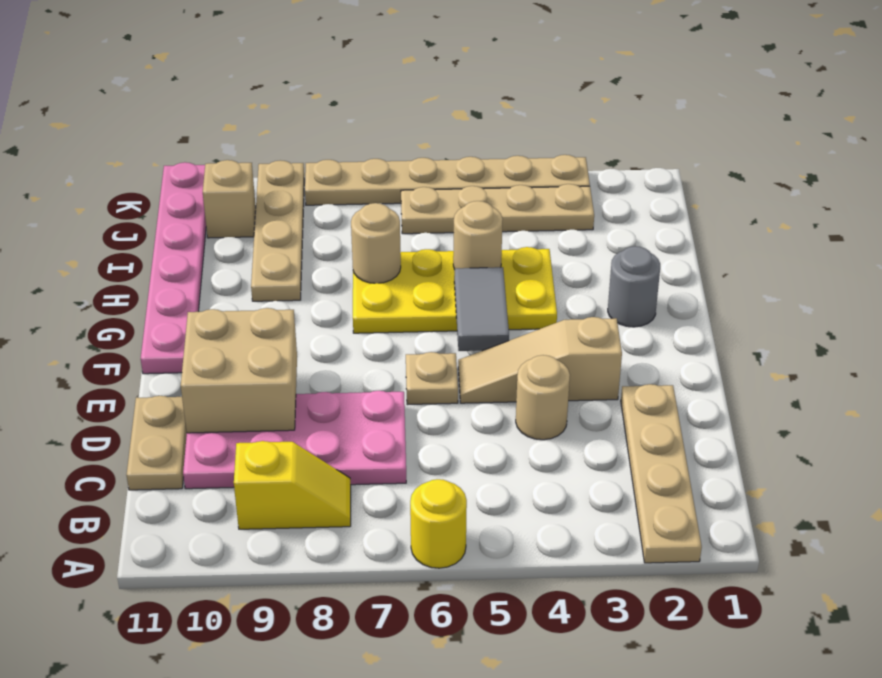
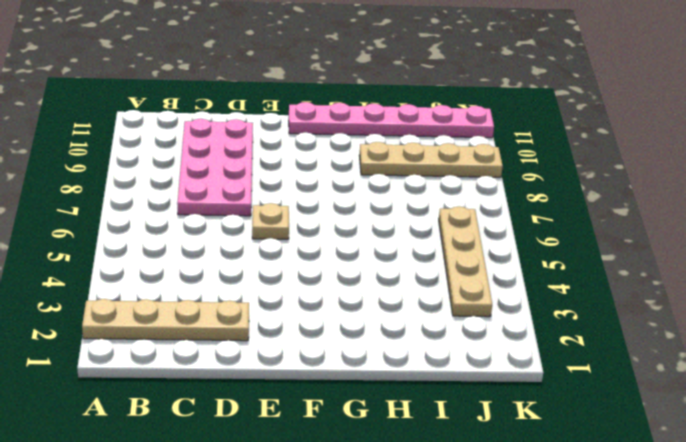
none -> yellow round brick A6 level 1
none -> yellow slope B8:B9 level 1 top 9
none -> tan plate C11:D11 level 1

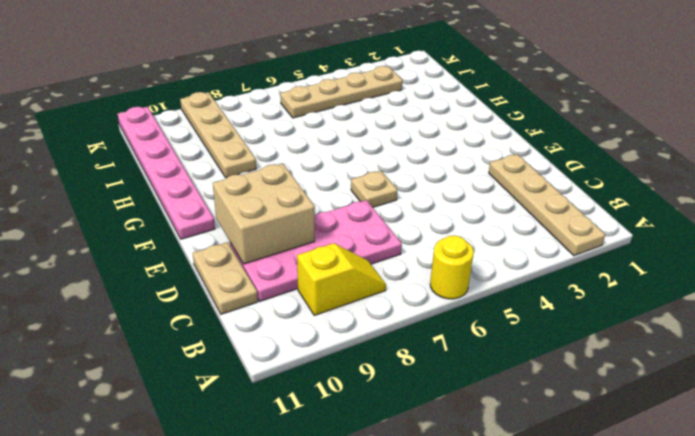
none -> tan round brick D4 level 1
none -> tan slope E3:E5 level 1 top 3
none -> grey round brick G2 level 1

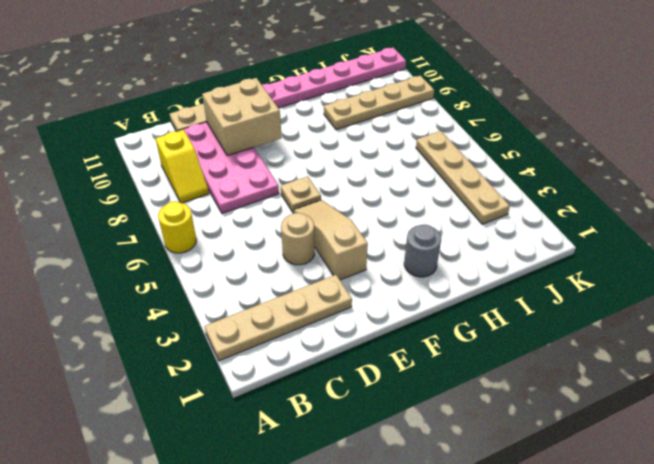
none -> yellow plate G4:H7 level 1
none -> tan brick J10 level 1
none -> tan plate K3:K8 level 1

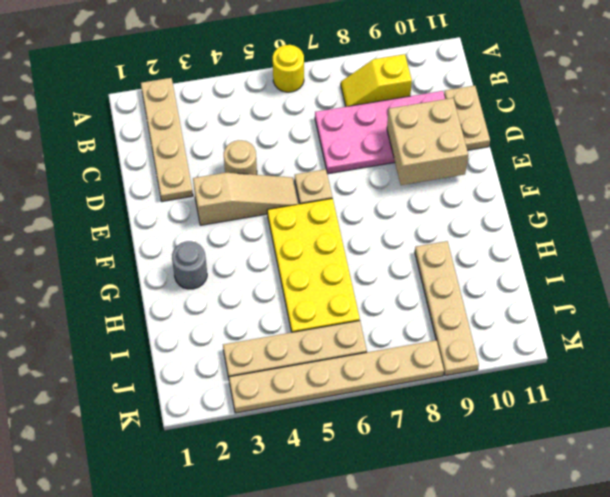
yellow plate F5:I6 level 1 -> yellow plate G4:H7 level 1
none -> pink plate F11:K11 level 1
none -> tan brick J10 level 1
none -> grey tile F5:G5 level 2

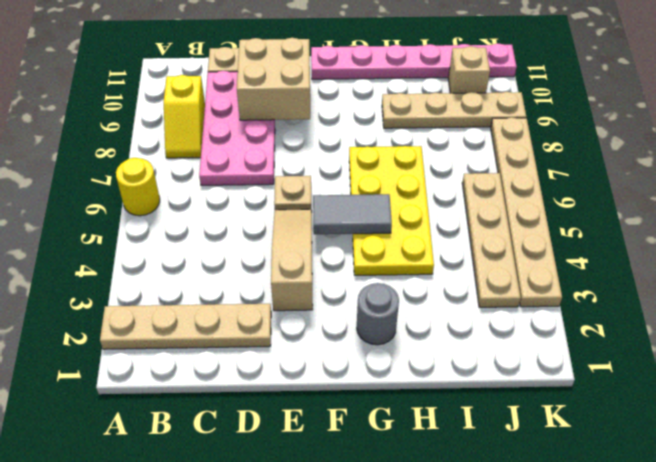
none -> tan round brick D4 level 1
none -> tan round brick H5 level 2
none -> tan round brick H7 level 2

